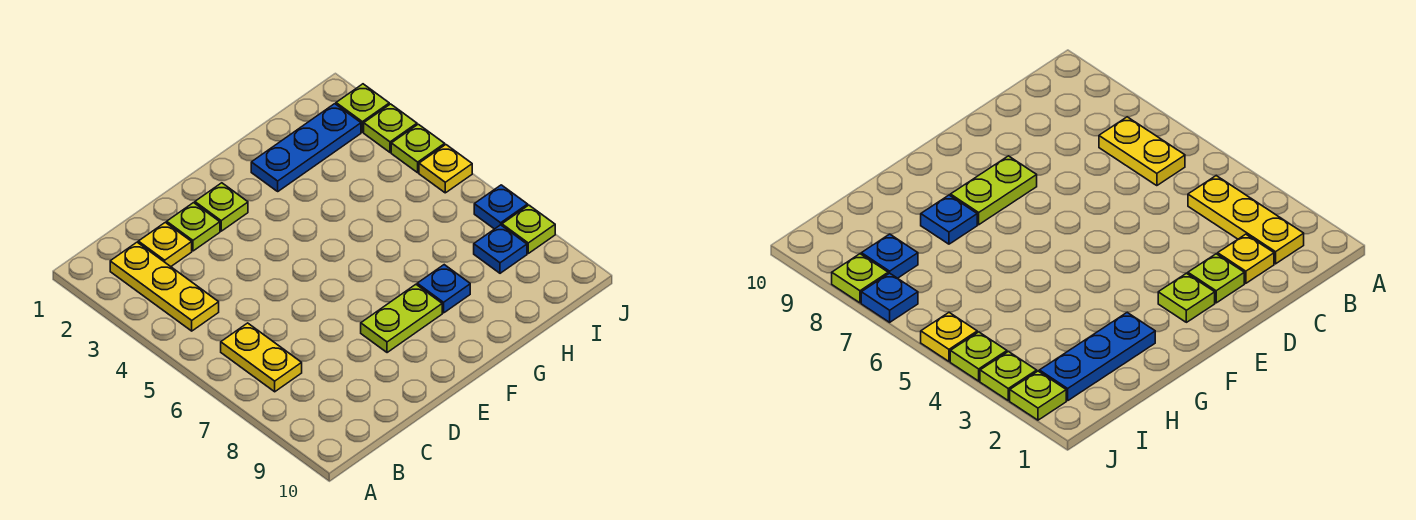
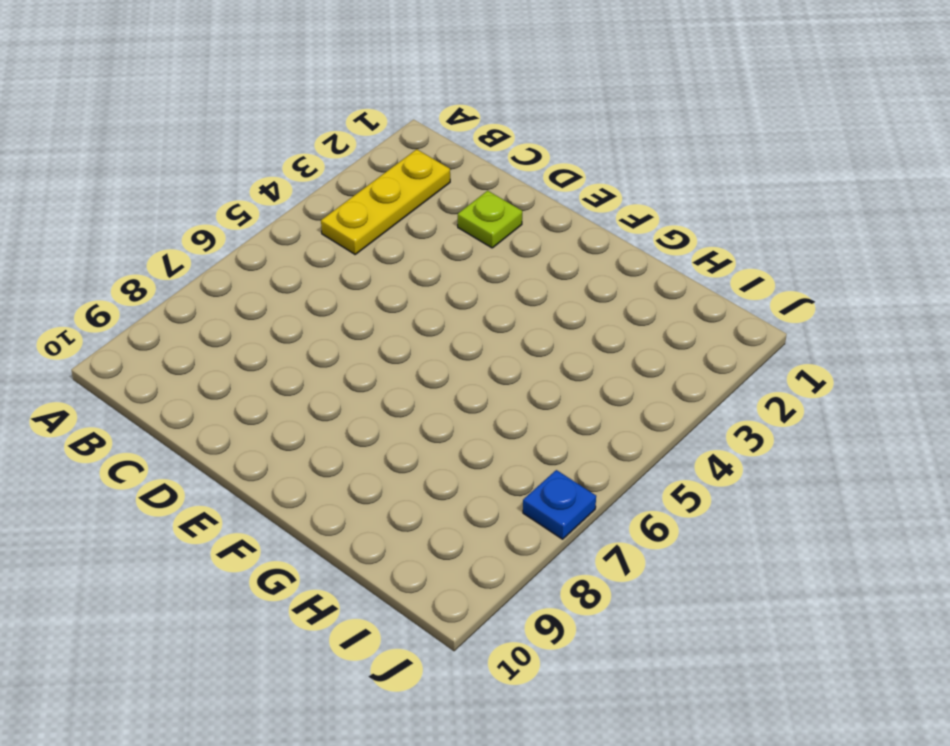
none -> yellow plate B6:B7 level 1
none -> yellow plate C2 level 1
none -> lime plate E2 level 1

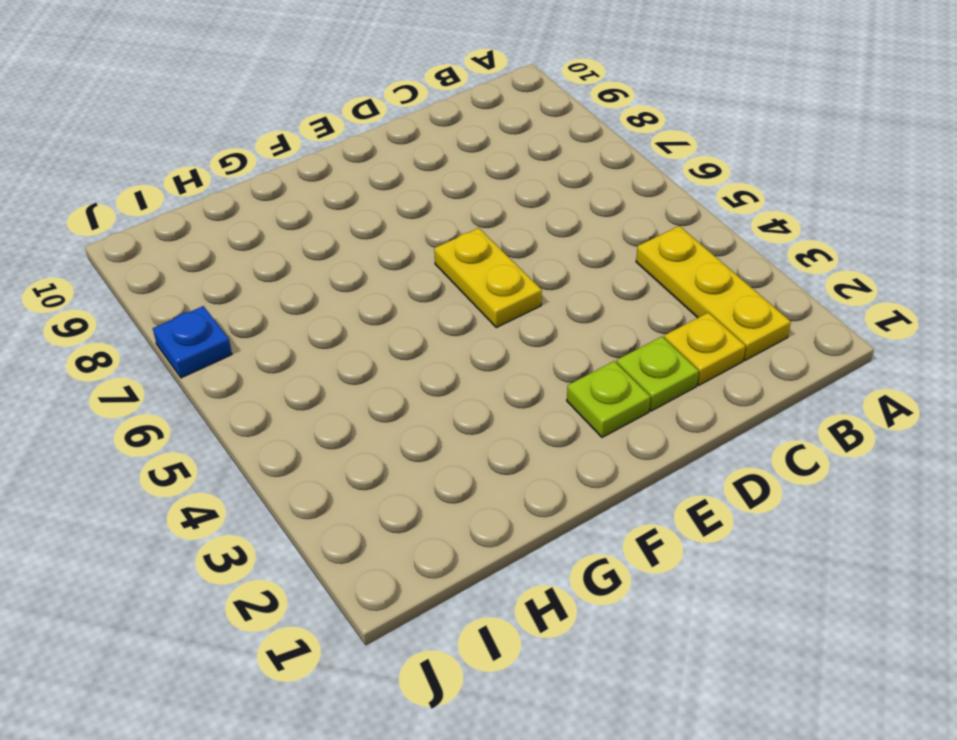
yellow plate E5:E6 level 1 -> yellow plate B6:B7 level 1
none -> lime plate E8:F8 level 1
none -> blue plate G2:I2 level 1
none -> blue plate G8 level 1

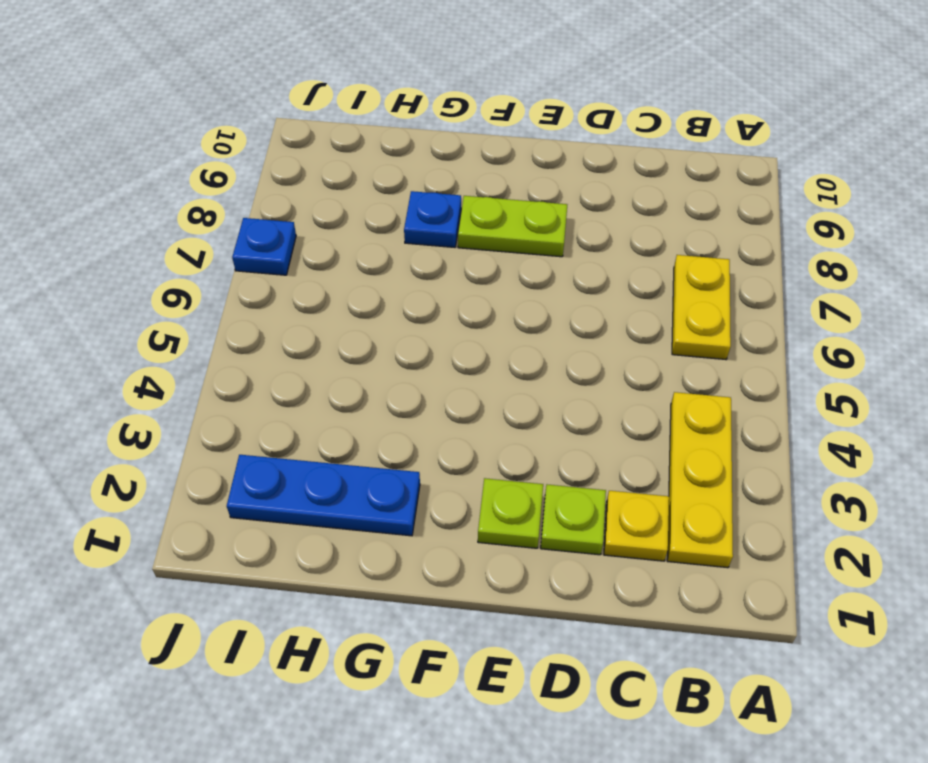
none -> blue plate I8 level 1
none -> lime plate J2 level 1
none -> lime plate J3 level 1

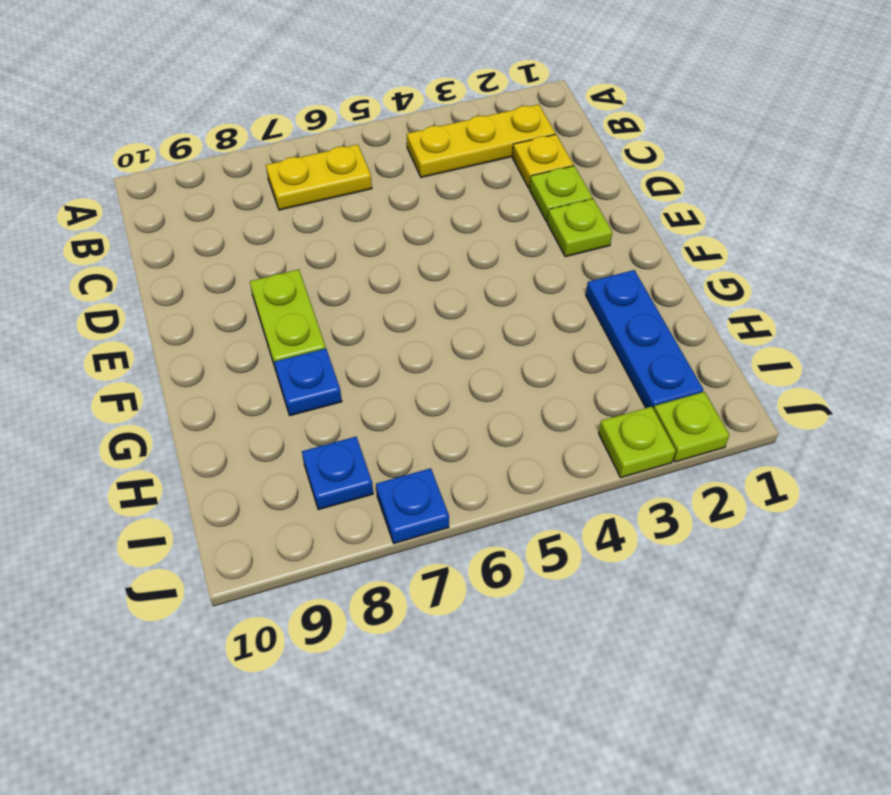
none -> lime plate J4 level 1
none -> yellow plate J5 level 1
none -> lime plate J8 level 1

